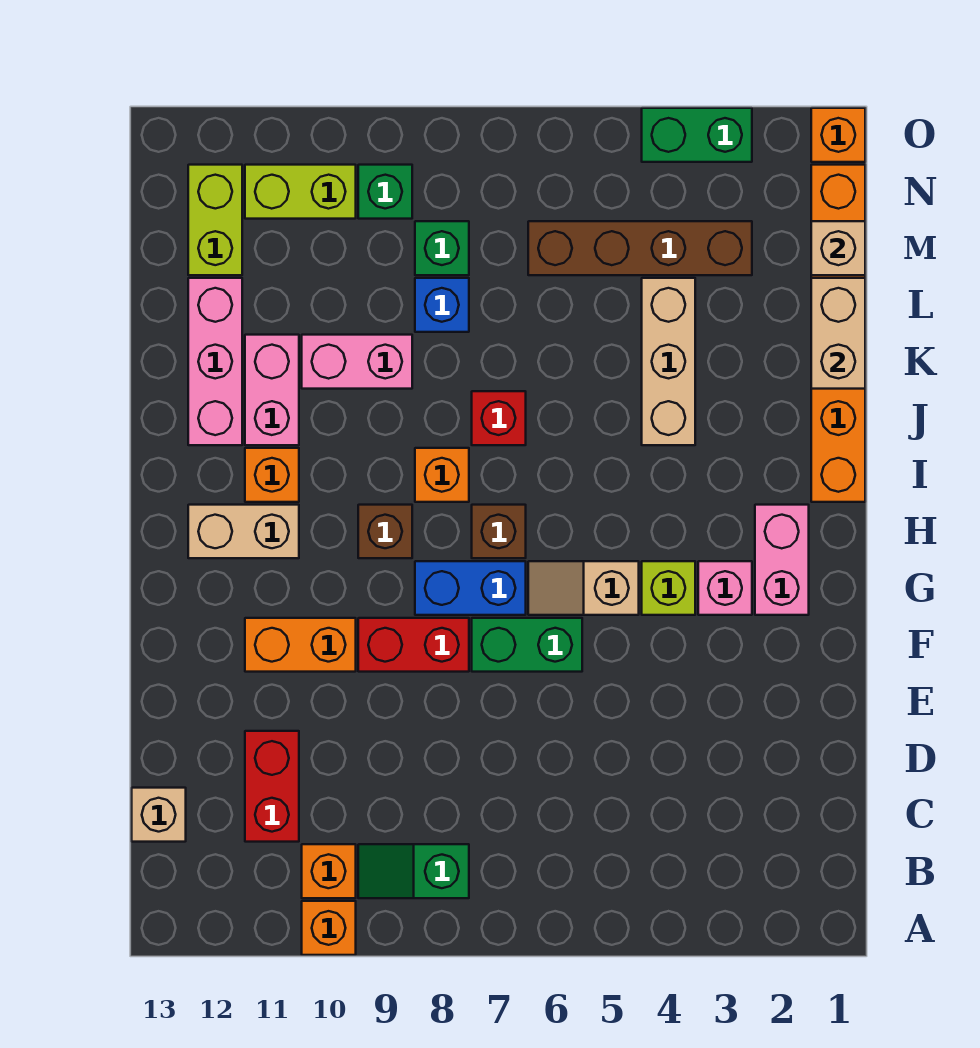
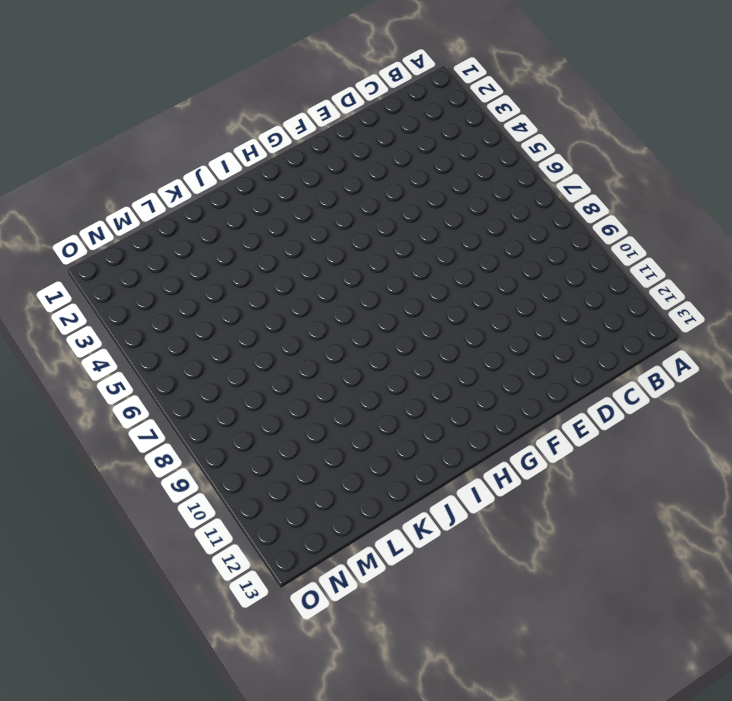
none -> orange brick A10 level 1
none -> green slope B8:B9 level 1 top 8
none -> orange brick B10 level 1
none -> red brick C11:D11 level 1

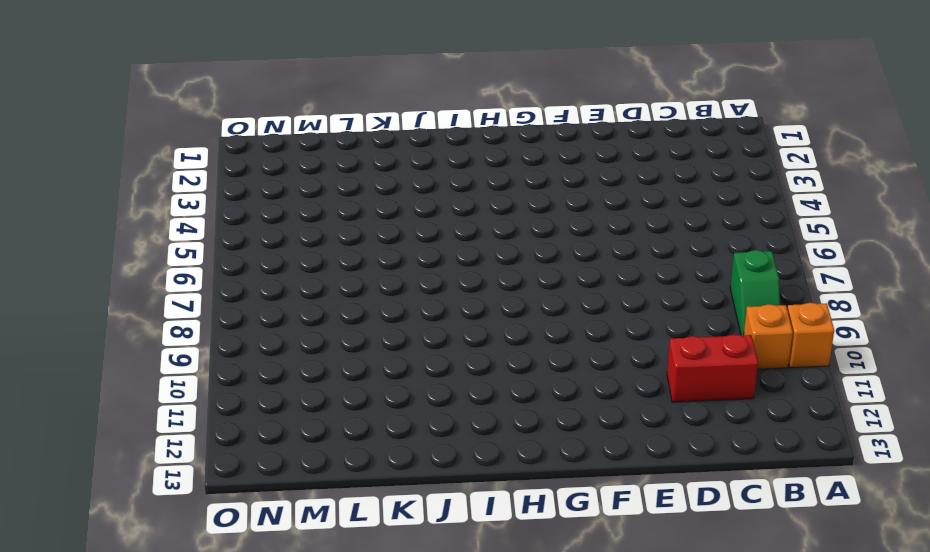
none -> tan brick C13 level 1
none -> green brick F6:F7 level 1
none -> red brick F8:F9 level 1
none -> orange brick F10:F11 level 1

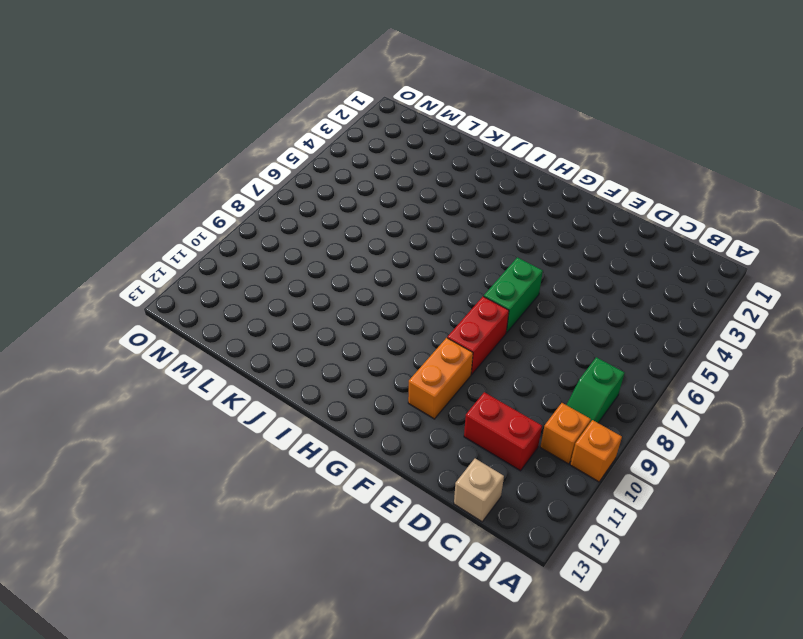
none -> pink brick G2:H2 level 1
none -> pink brick G3 level 1
none -> lime brick G4 level 1
none -> tan slope G5:G6 level 1 top 5

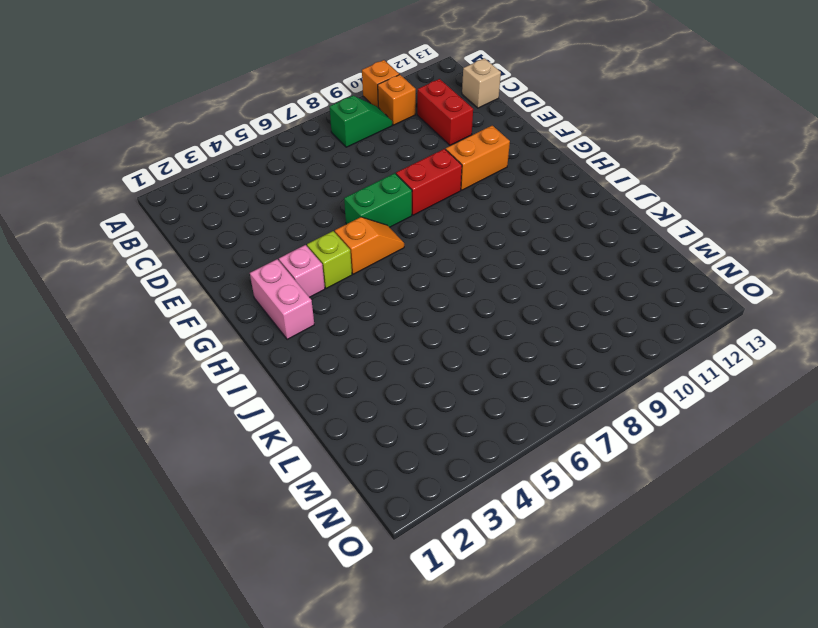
orange slope G5:G6 level 1 top 5 -> tan slope G5:G6 level 1 top 5
none -> blue brick G7:G8 level 1
none -> brown brick H7 level 1
none -> brown brick H9 level 1
none -> tan brick H11:H12 level 1

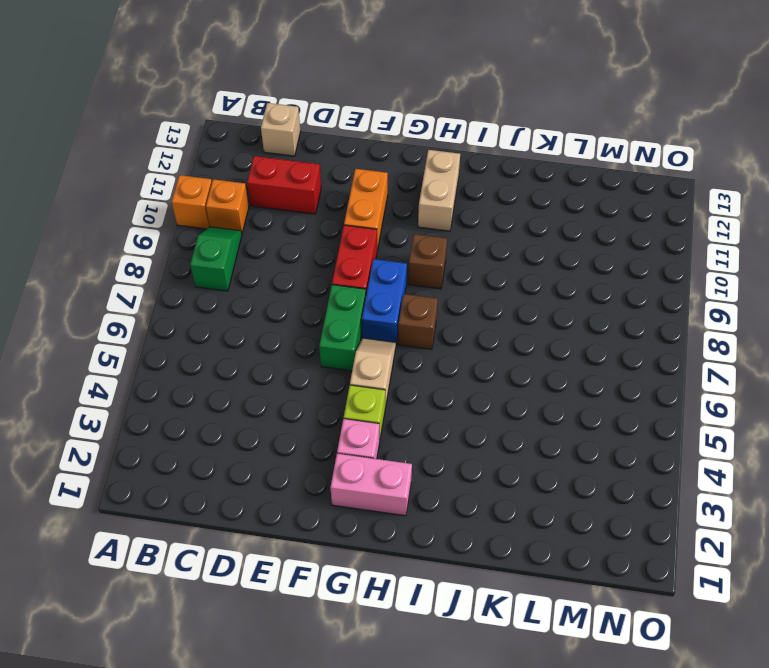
none -> orange brick I1:N1 level 1
none -> orange brick I8 level 1
none -> orange brick I11 level 1
none -> tan brick J4:L4 level 1

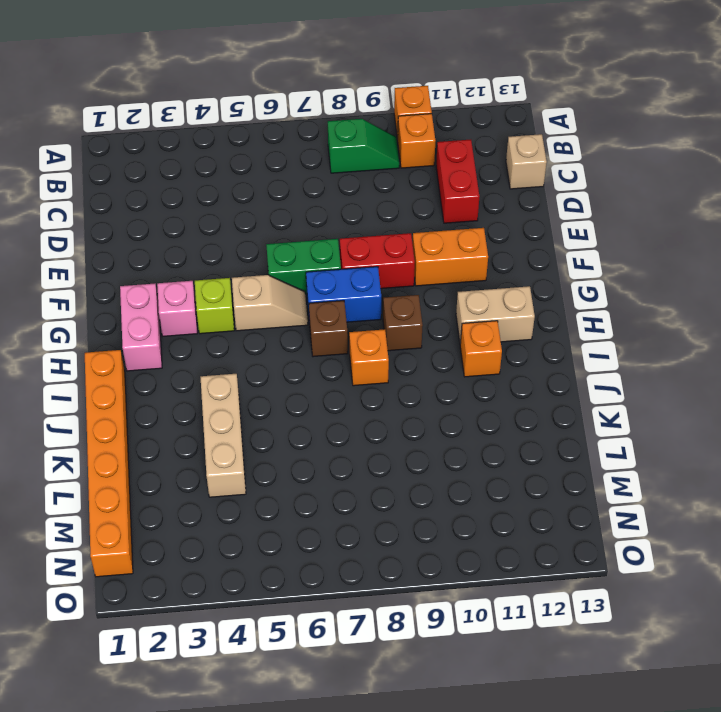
none -> red brick J7 level 1
none -> pink brick J11:K11 level 1
none -> pink brick J12:L12 level 1
none -> pink brick K9:K10 level 1

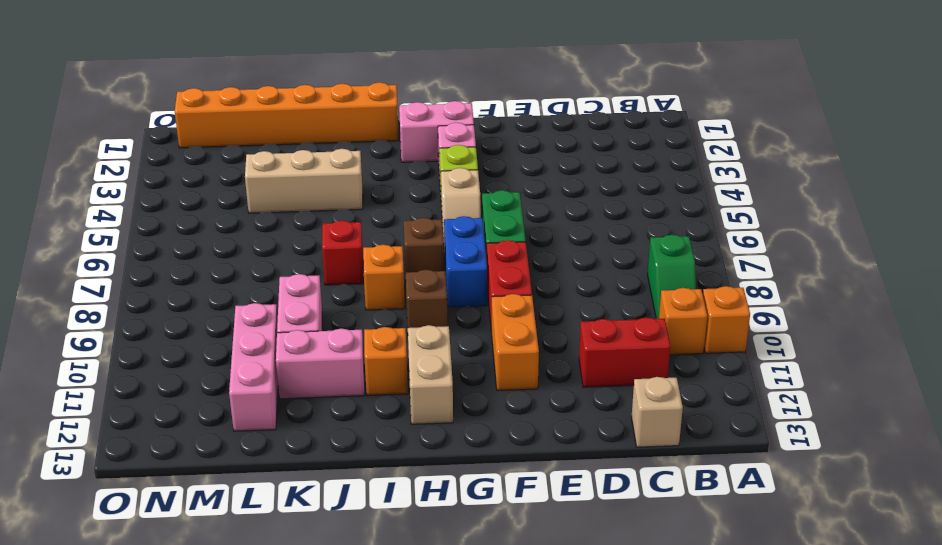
pink brick L10:L12 level 1 -> pink brick J12:L12 level 1
none -> blue brick L8 level 1
none -> brown brick M3:M6 level 1
none -> green brick M8 level 1
none -> lime brick M12:N12 level 1

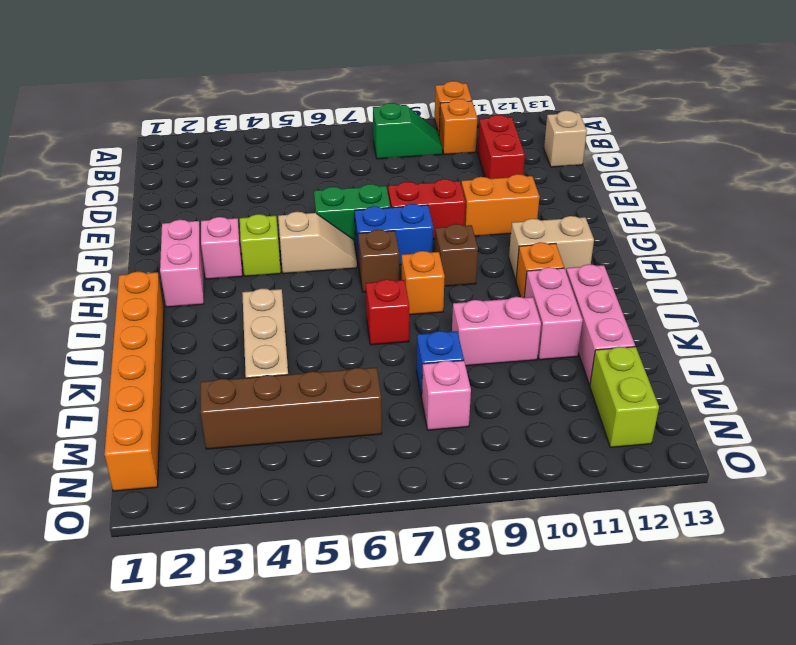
pink brick M8 level 1 -> green brick M8 level 1
none -> green brick N9 level 1
none -> lime brick N10:N11 level 1
none -> orange brick O1 level 1
none -> green brick O3:O4 level 1

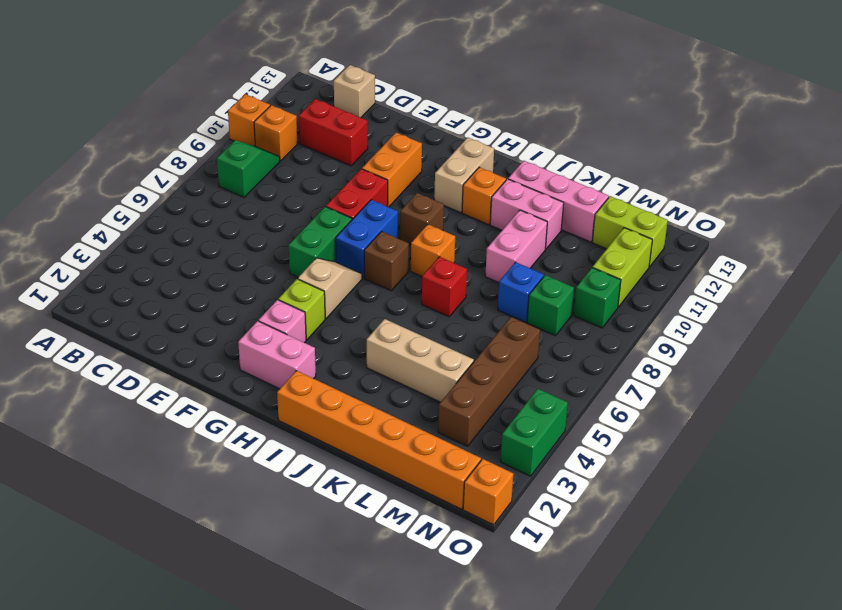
none -> tan brick K1:L1 level 2
none -> tan brick M1 level 2

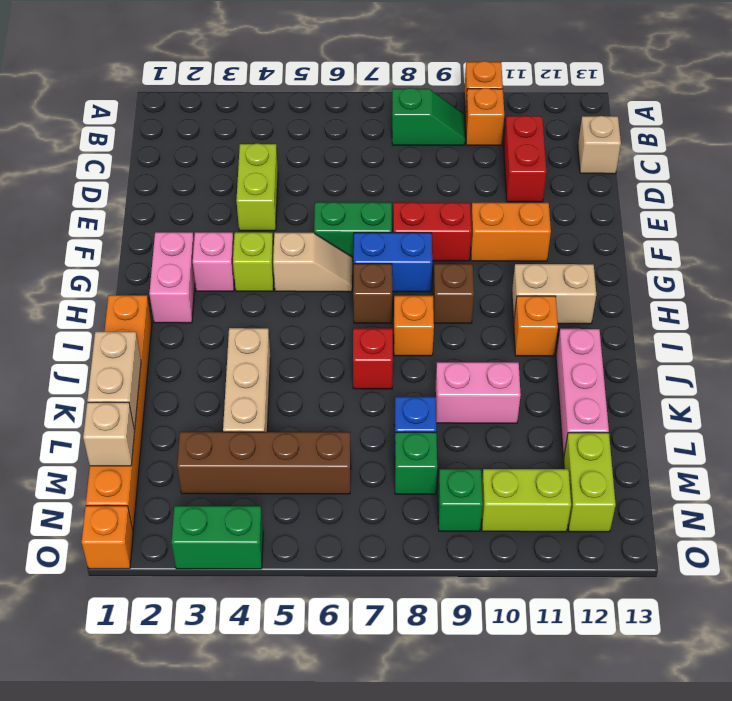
lime brick D4:E4 level 1 -> none
none -> pink brick J11:K11 level 1

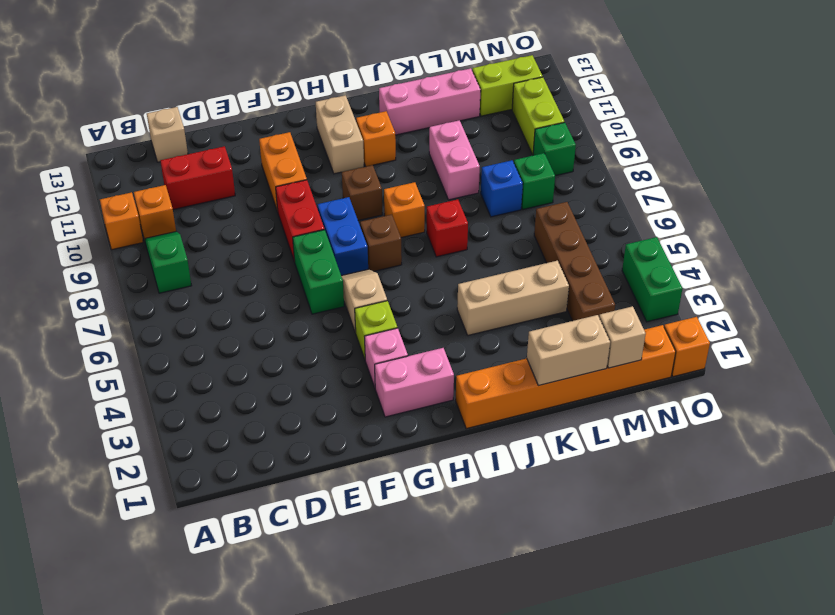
none -> pink brick J11:K11 level 1

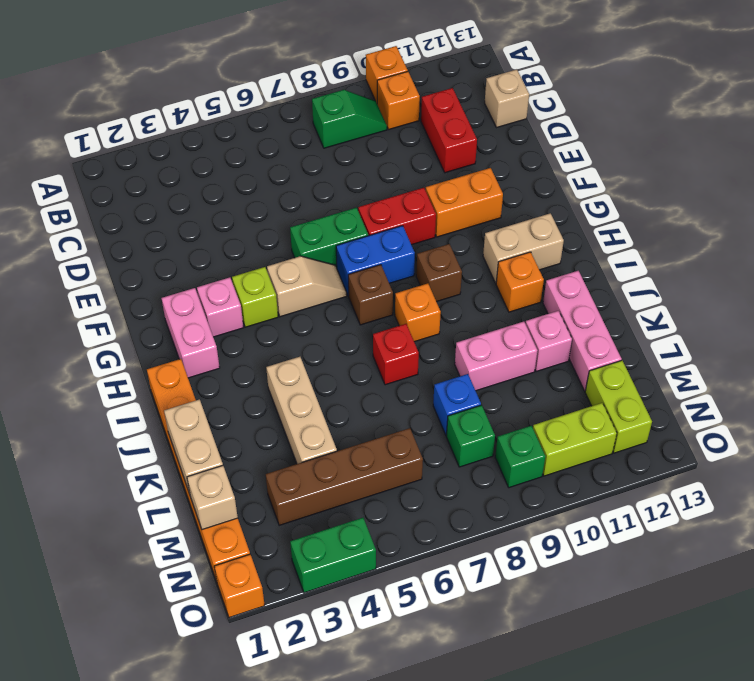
pink brick K11 level 1 -> pink brick J11:K11 level 1

